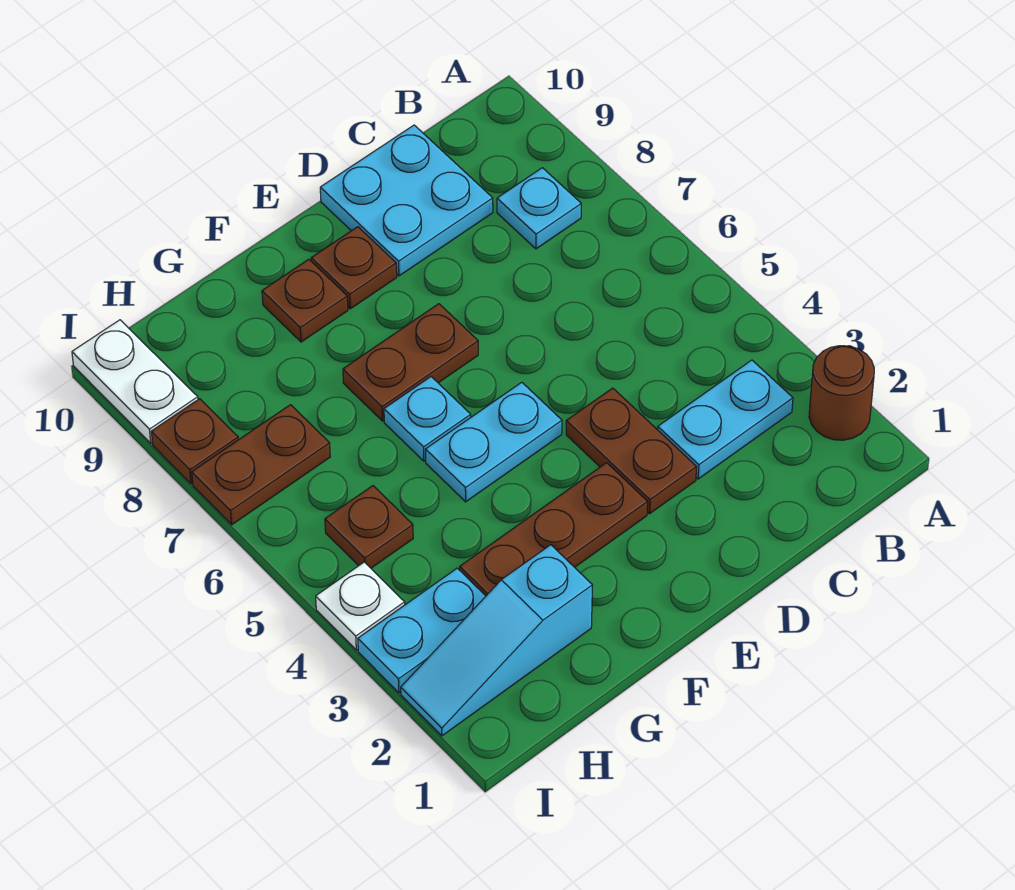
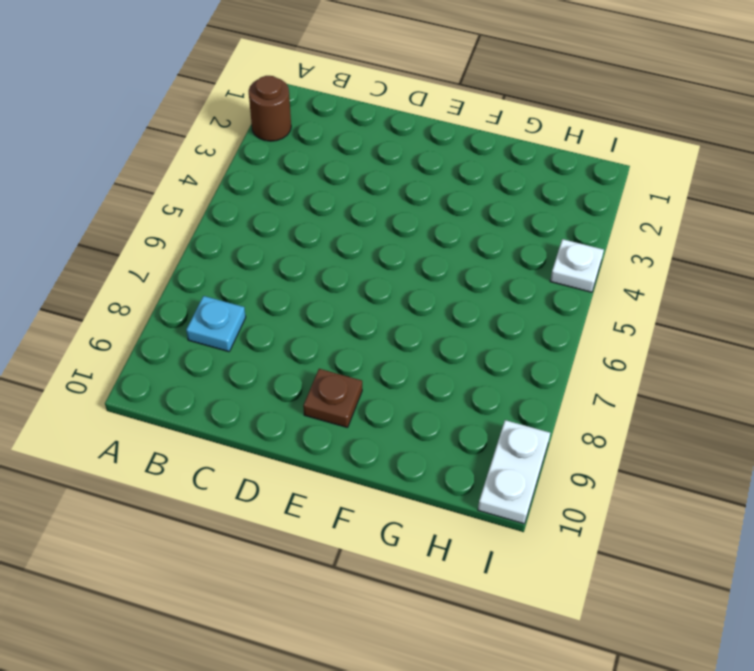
none -> cyan plate B3:C3 level 1
none -> cyan plate C9:D10 level 1
none -> brown plate D3:D4 level 1

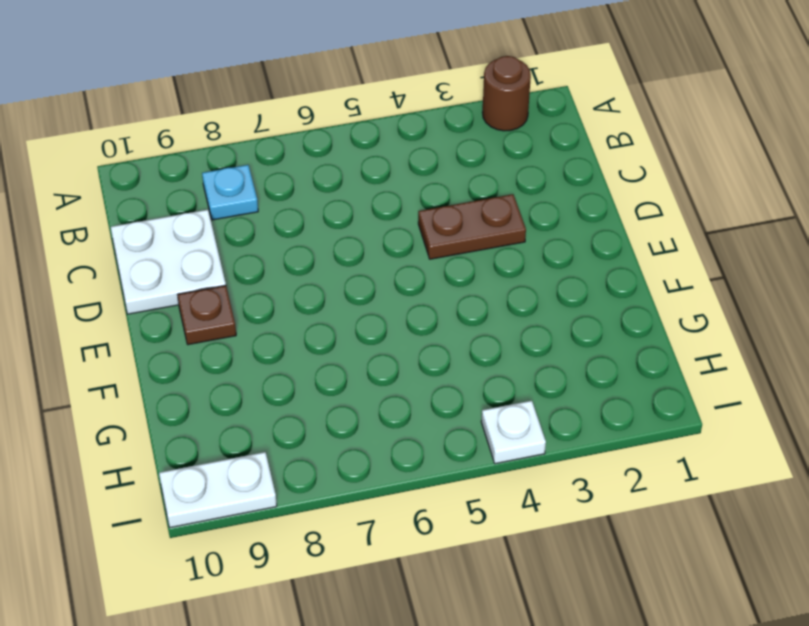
white plate C9:D10 level 1 -> cyan plate C9:D10 level 1
none -> cyan plate B3:C3 level 1
none -> brown plate E3:G3 level 1
none -> cyan plate E5:F5 level 1

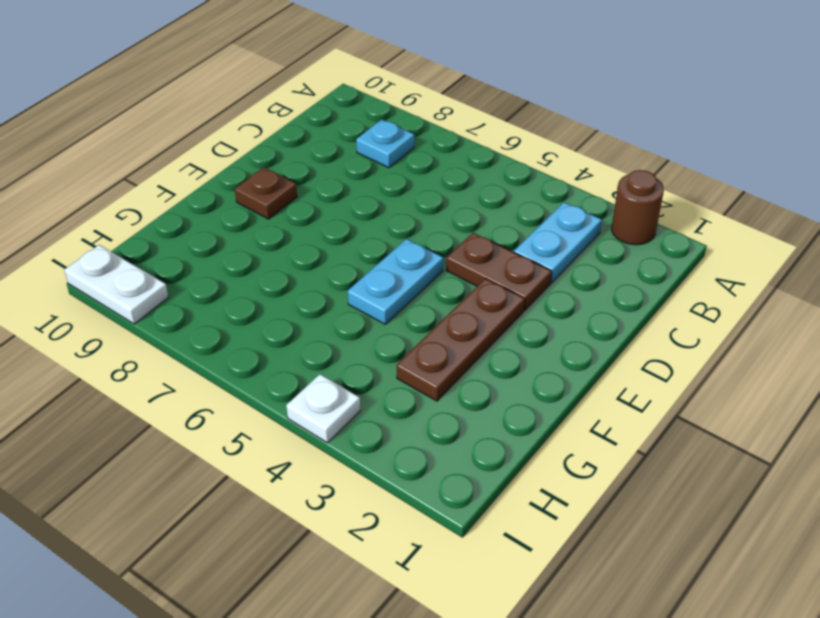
none -> cyan plate C9:D10 level 1
none -> brown plate E7:F7 level 1
none -> cyan plate F6 level 1

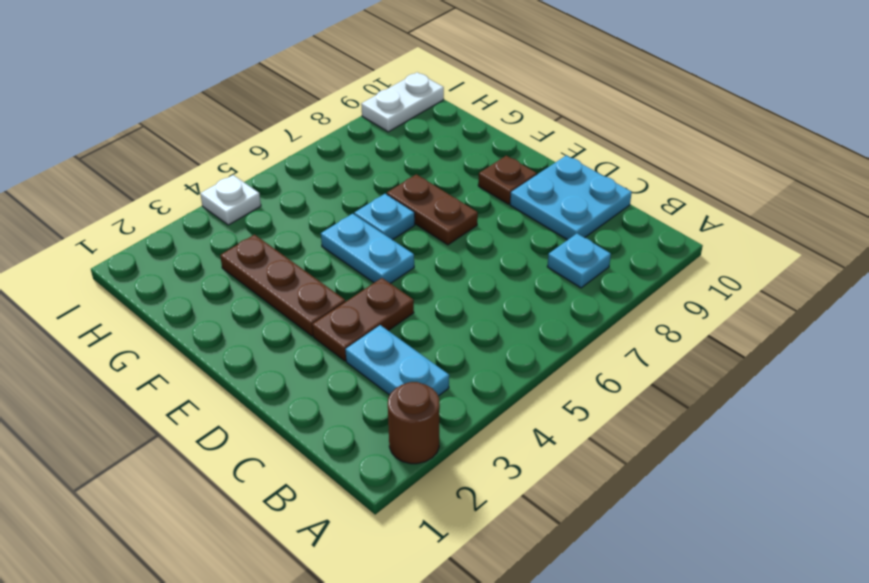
none -> brown plate F9 level 1
none -> cyan slope G2:I2 level 1 top G
none -> cyan plate H3:I3 level 1

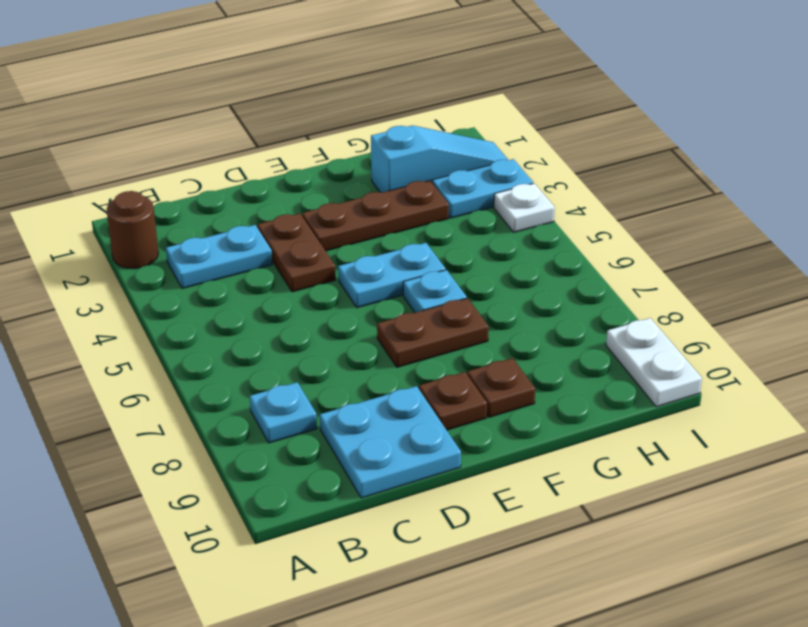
none -> brown plate H5 level 1
none -> brown plate H7:I7 level 1
none -> brown plate I8 level 1

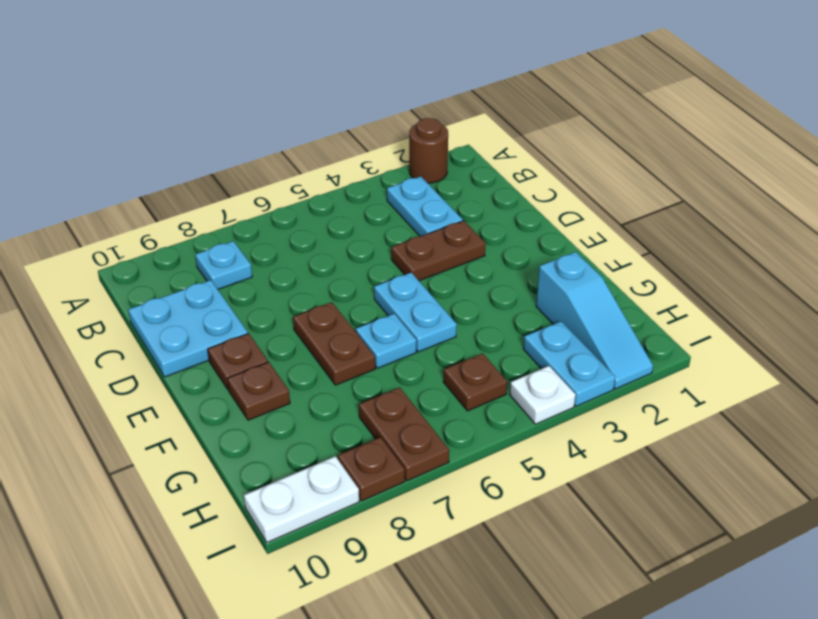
none -> brown plate E3:G3 level 1

